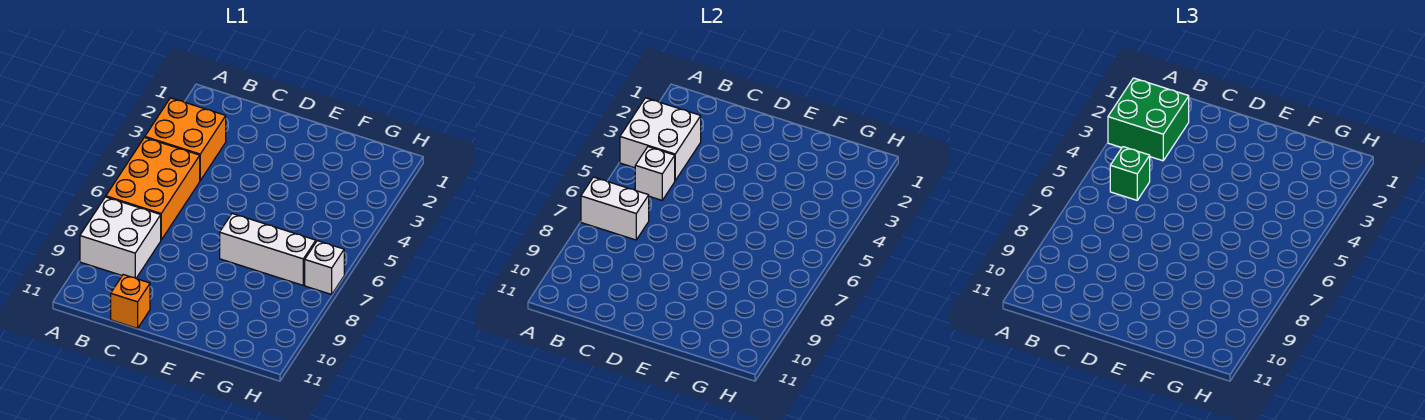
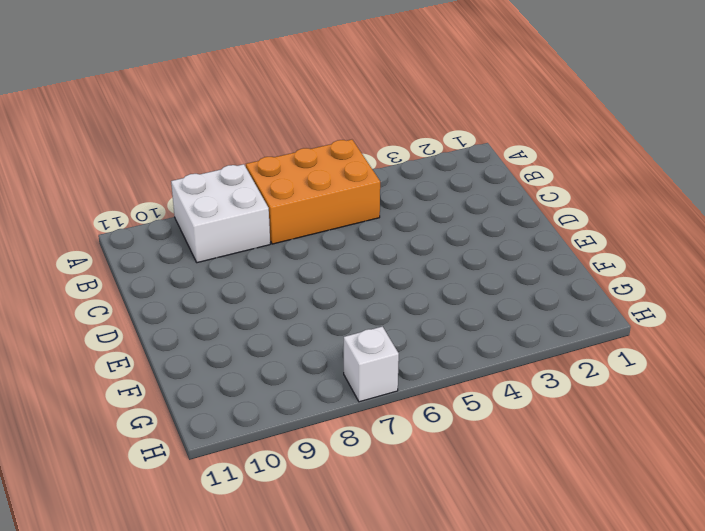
none -> orange brick A3:B4 level 1
none -> orange brick C11 level 1

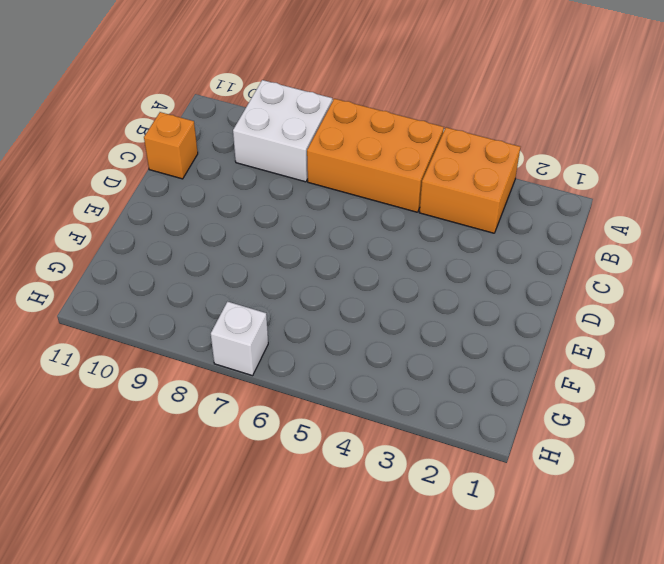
none -> white brick E7:G7 level 1
none -> white brick A3:B4 level 2

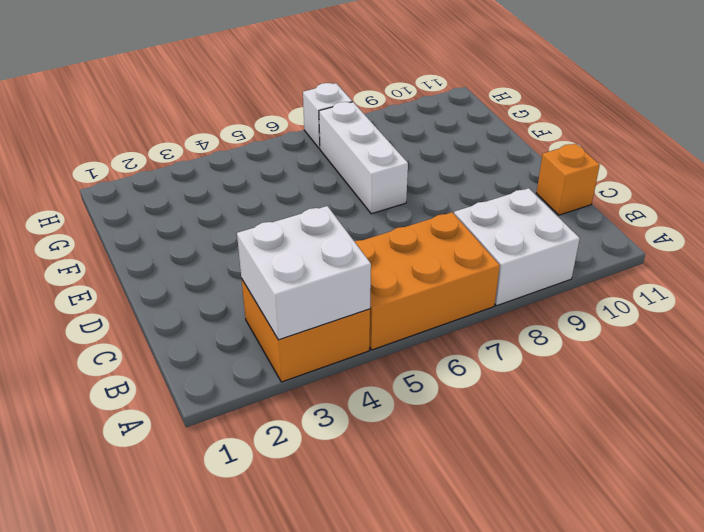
none -> white brick A7:B7 level 2
none -> white brick B5 level 2

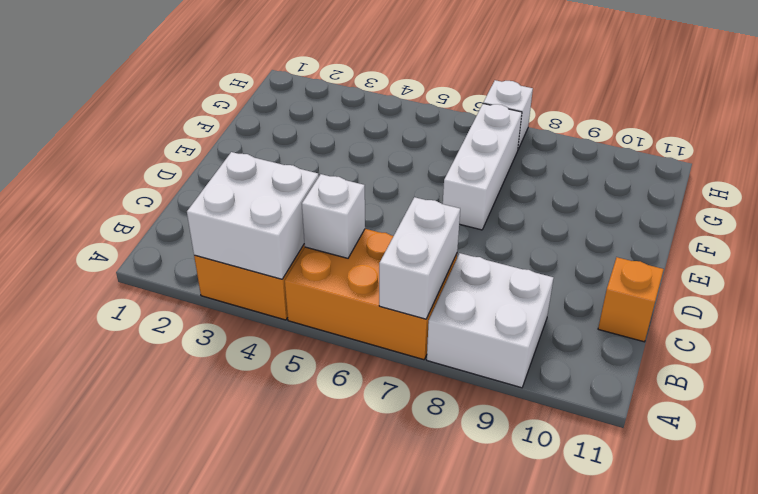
none -> green brick A2:B3 level 3
none -> green brick B5 level 3

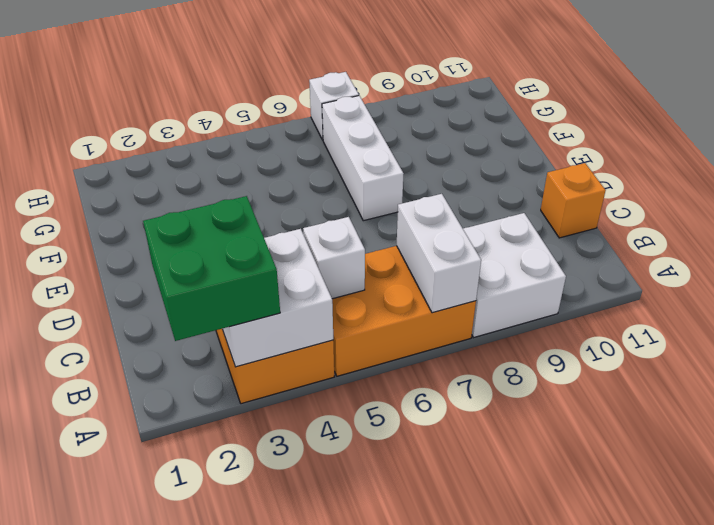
none -> green brick B5 level 3

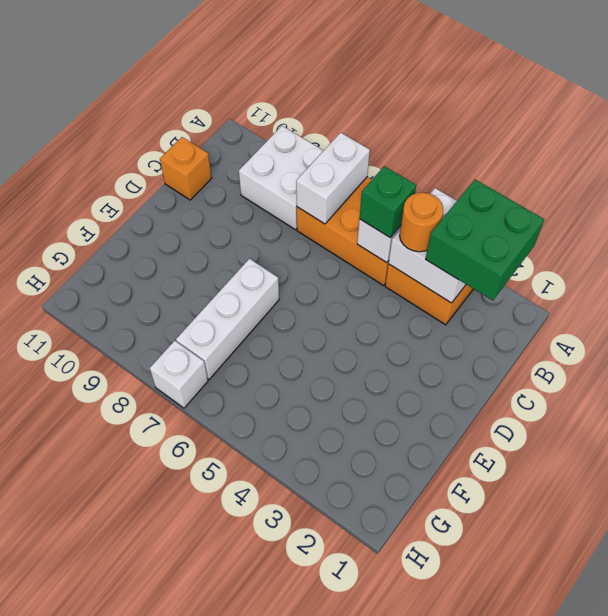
orange round brick B4 level 3 -> none

